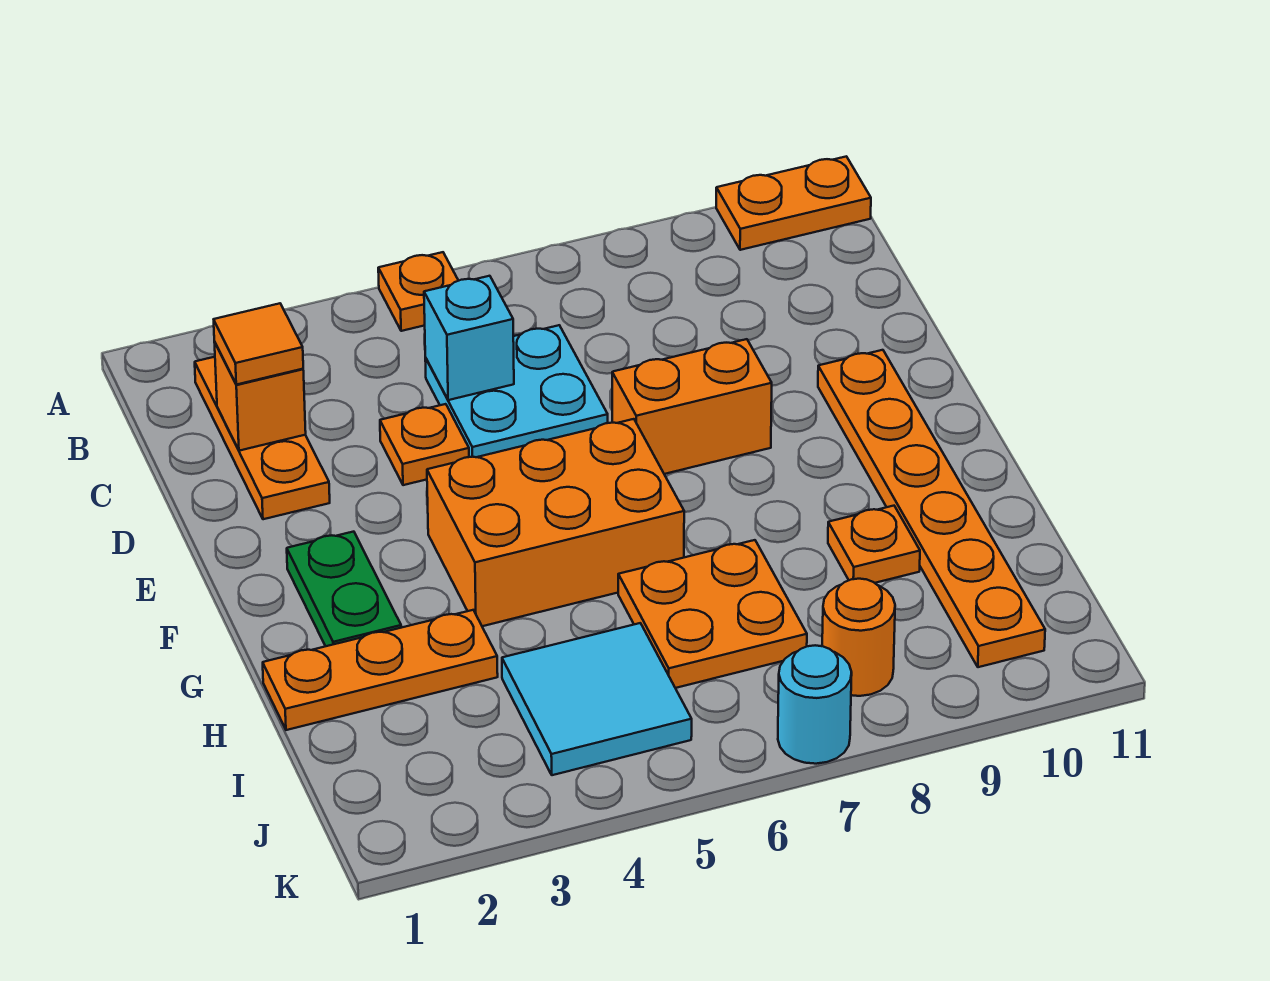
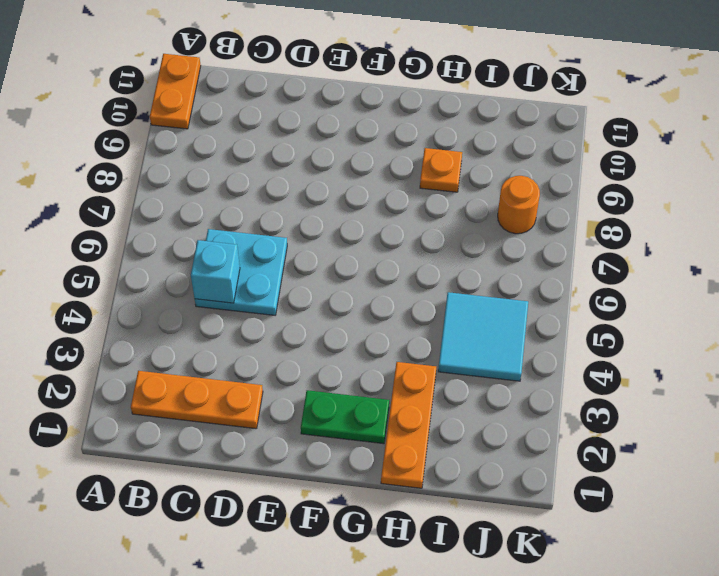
none -> orange plate A5 level 1
none -> orange plate D4 level 1
none -> orange brick E7:E8 level 1

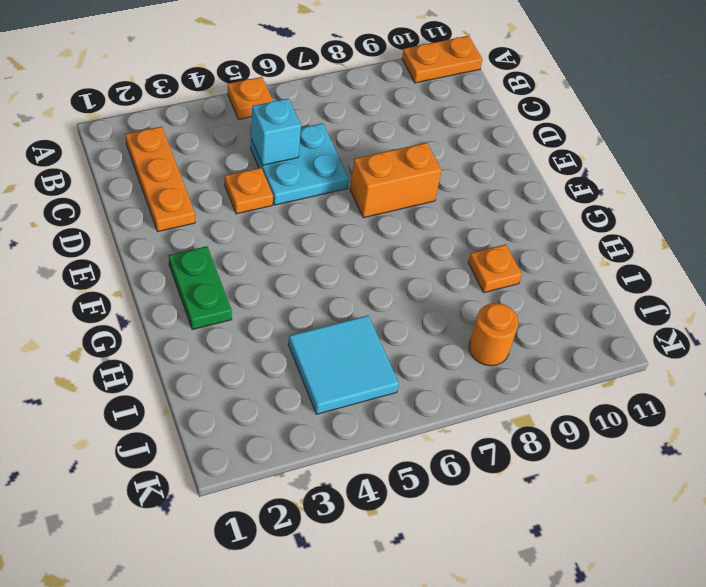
none -> orange plate E10:J10 level 1
none -> orange brick F4:G6 level 1
none -> orange plate H1:H3 level 1

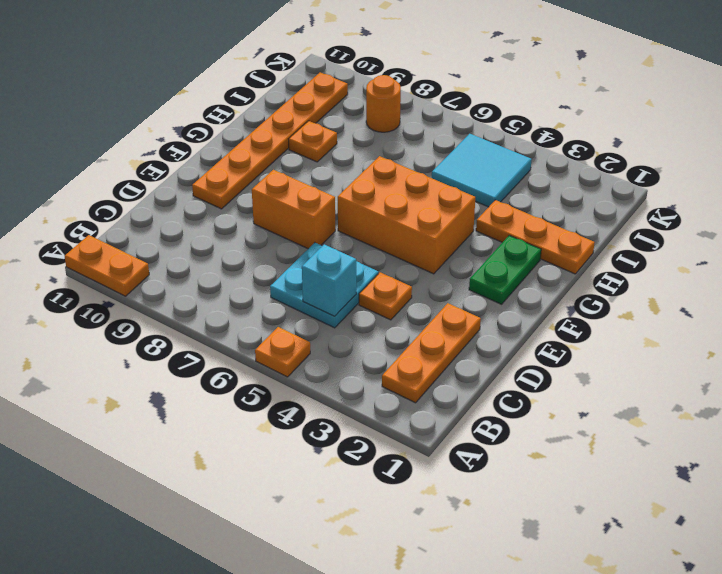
none -> orange plate H6:I7 level 1
none -> cyan round brick K7 level 1
none -> orange brick C2 level 2

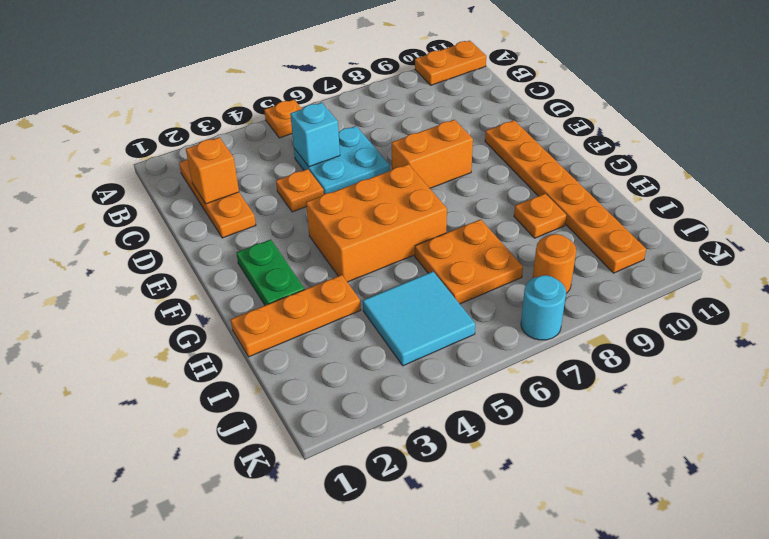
none -> orange tile C2 level 3

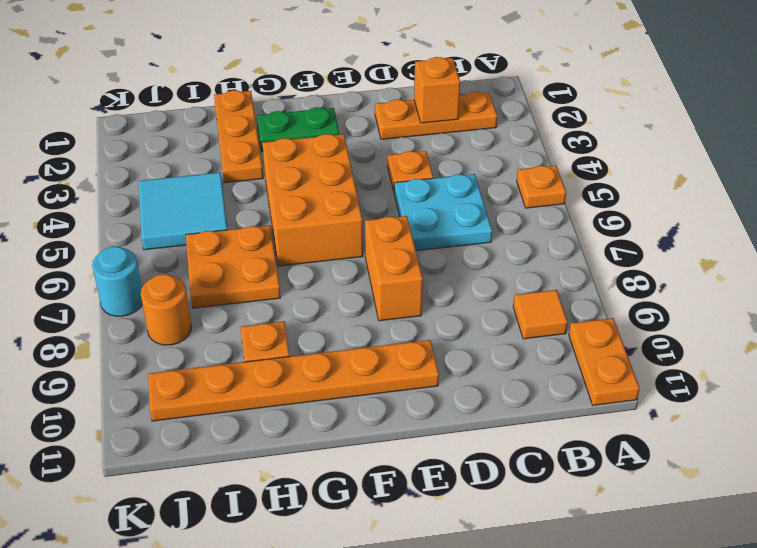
orange tile B9 level 1 -> orange tile C2 level 3
none -> cyan brick C5 level 2

